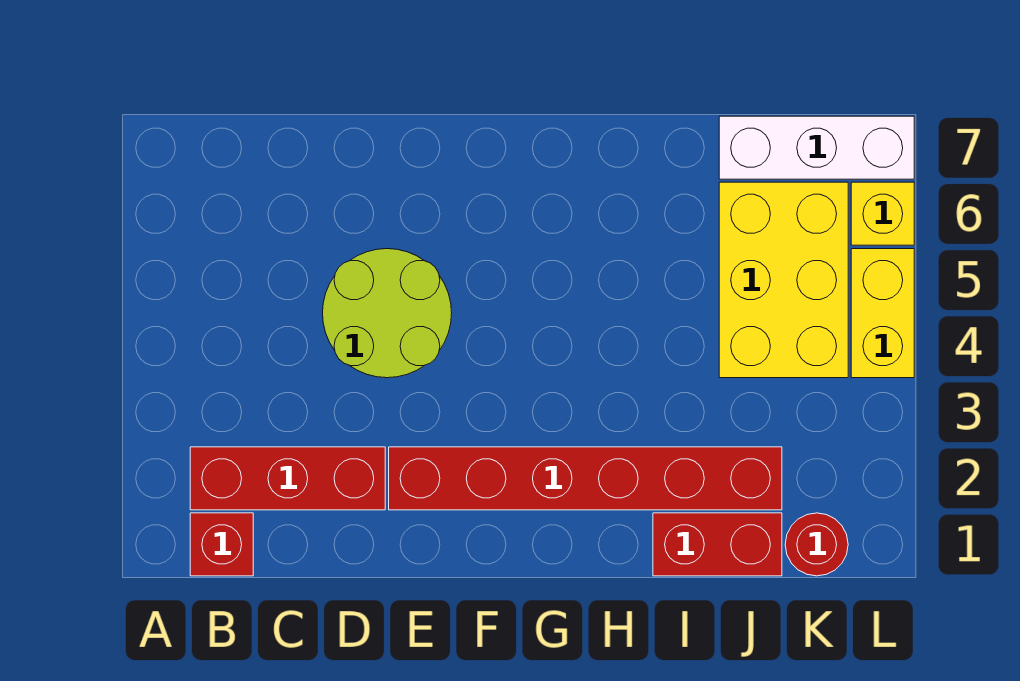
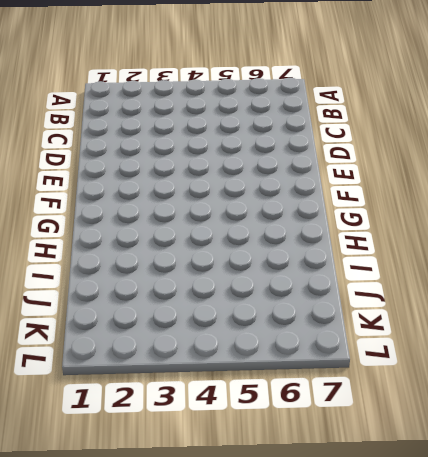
none -> red brick B1 level 1
none -> red brick B2:D2 level 1

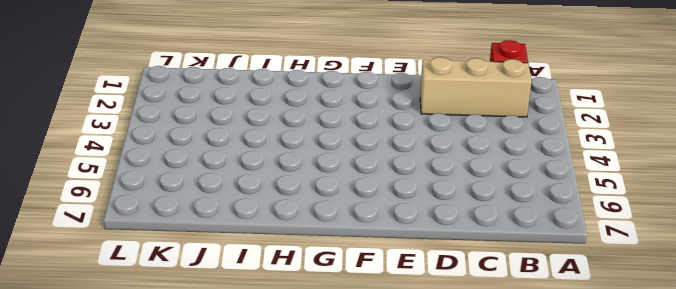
tan brick B2:D2 level 1 -> red brick B2:D2 level 1
none -> lime round brick D4:E5 level 1
none -> red brick E2:J2 level 1

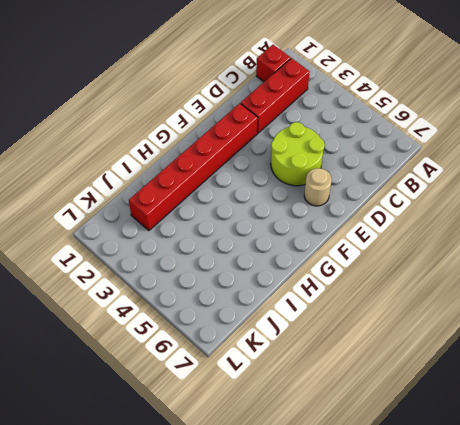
tan round brick E6 level 1 -> none
none -> red brick I1:J1 level 1
none -> yellow brick J4:K6 level 1

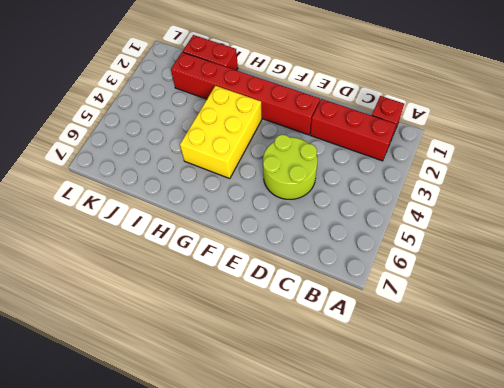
yellow brick G3:H5 level 1 -> yellow brick J4:K6 level 1
none -> white brick J7:L7 level 1
none -> red round brick K1 level 1

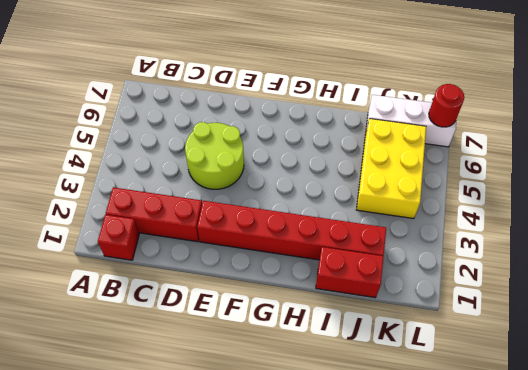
red round brick L7 level 2 -> red round brick K1 level 1
none -> yellow brick L4:L5 level 1
none -> yellow brick L6 level 1

